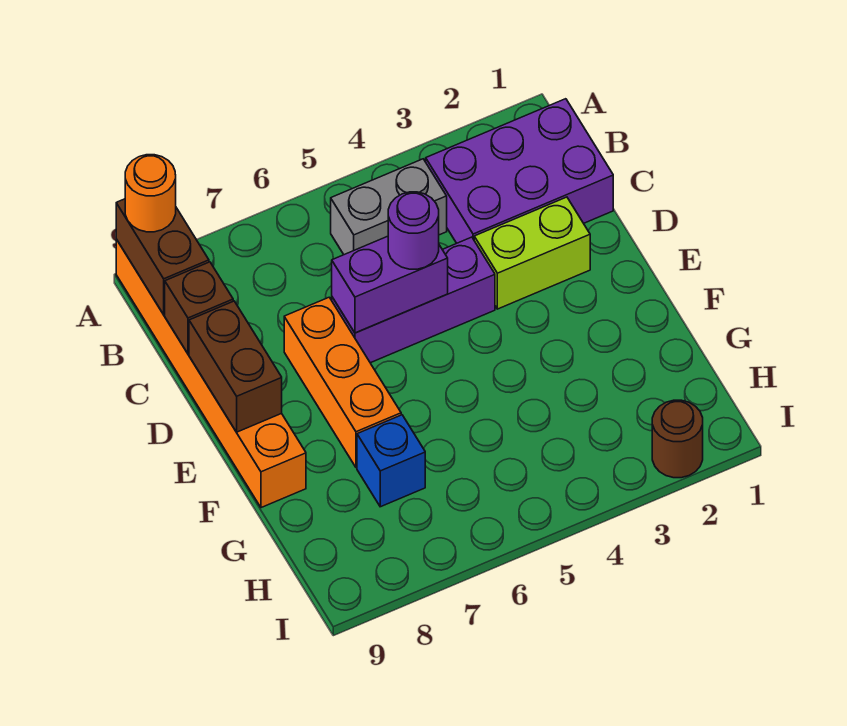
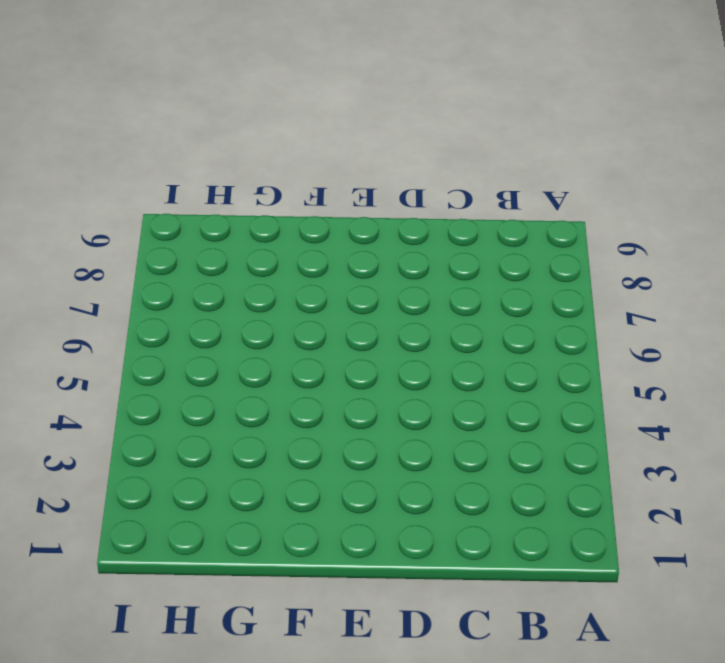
none -> orange brick A9:F9 level 1
none -> purple brick B1:C3 level 1
none -> grey brick B4:B5 level 1

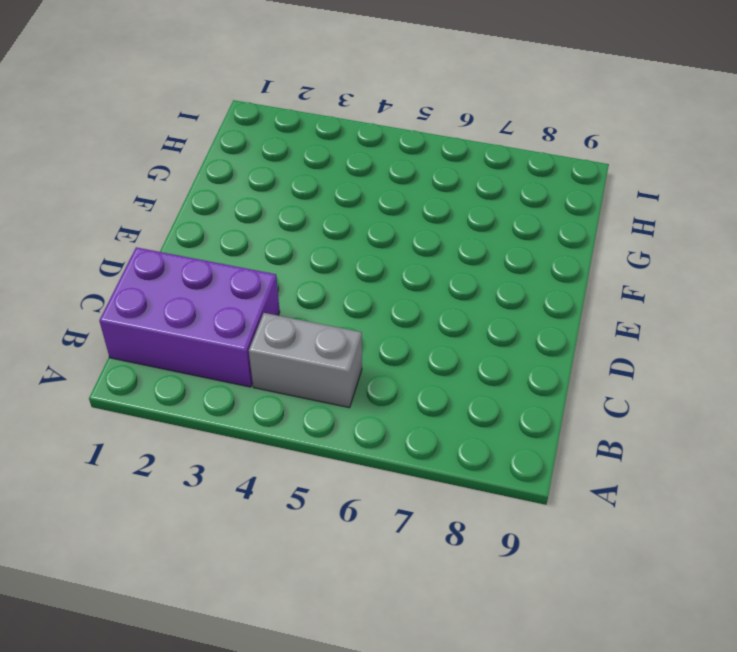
none -> orange brick A9:F9 level 1
none -> lime brick D2:D3 level 1
none -> purple brick D4:D6 level 1

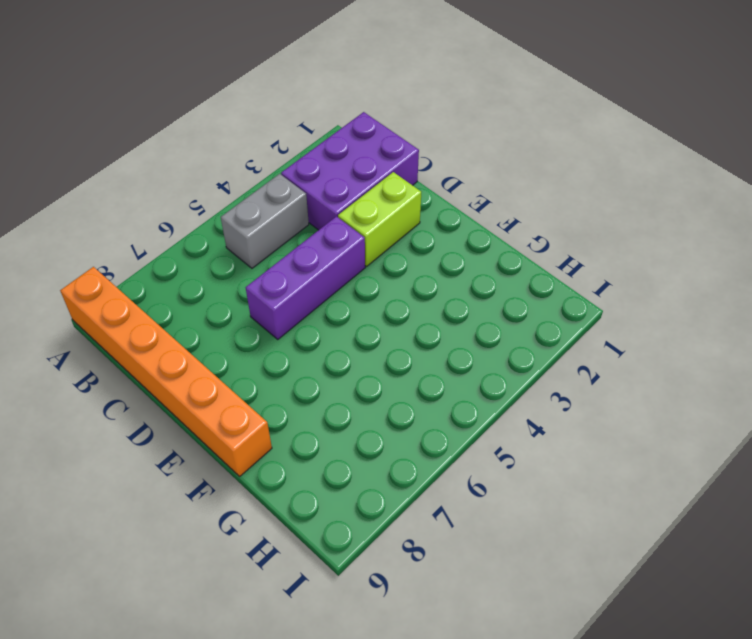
none -> orange brick D7:F7 level 1
none -> blue brick G7 level 1
none -> brown round brick I2 level 1

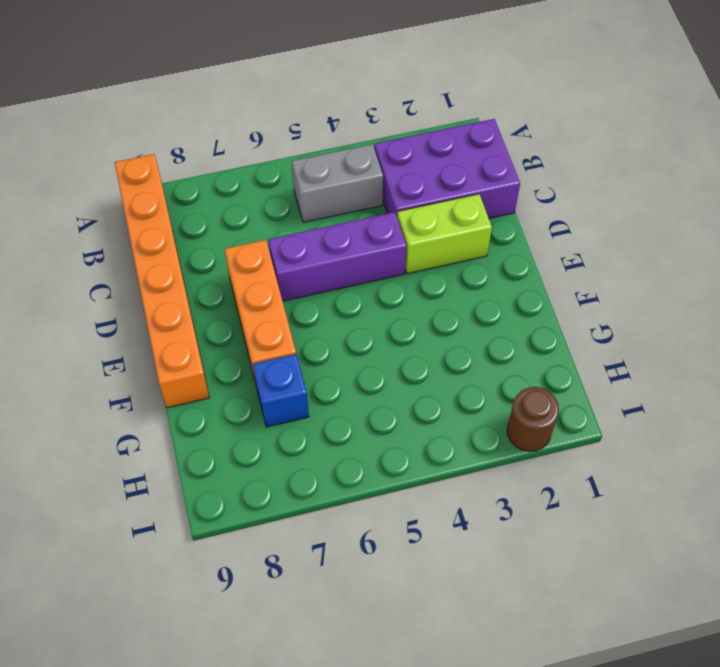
none -> brown brick A9:B9 level 2
none -> brown brick C9 level 2
none -> purple brick D5:D6 level 2

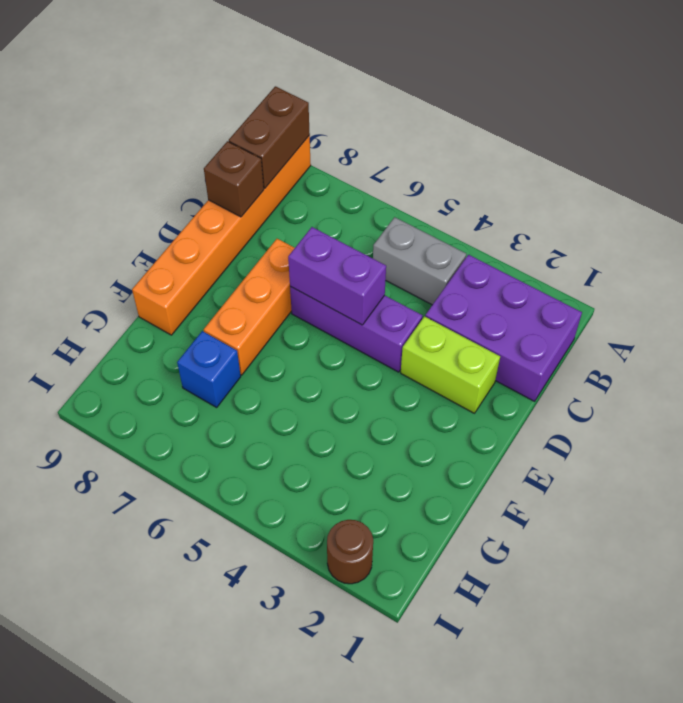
none -> brown brick D9:E9 level 2
none -> orange round brick A9 level 3
none -> purple round brick D5 level 3

